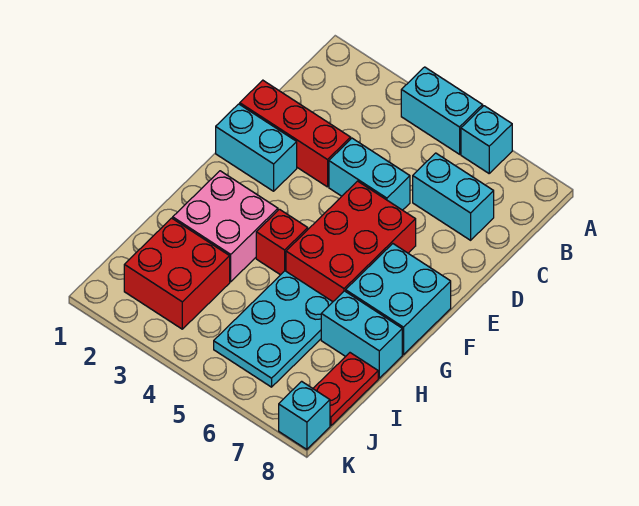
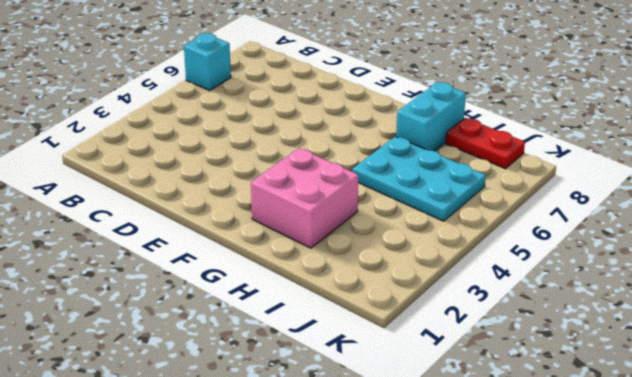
none -> cyan brick A4:A5 level 1
none -> cyan brick C6:C7 level 1
none -> red brick D1:D3 level 1

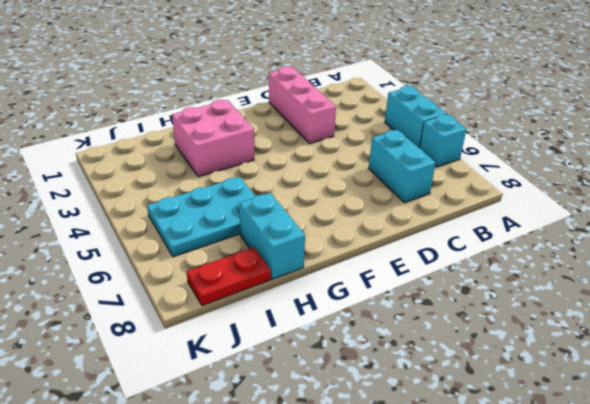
pink brick D1:D3 level 1 -> red brick D1:D3 level 1
none -> cyan brick D4:D5 level 1
none -> cyan brick E1:E2 level 1
none -> red brick E5:G6 level 1

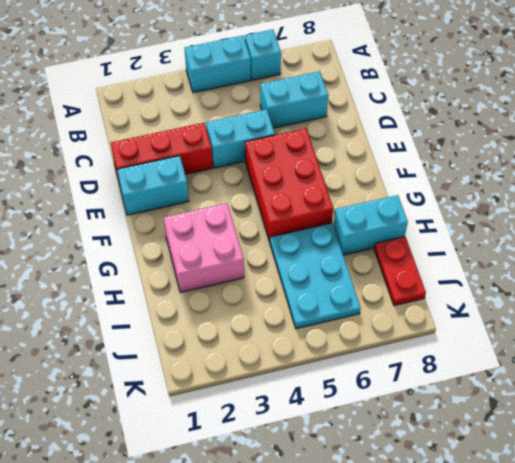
none -> cyan brick F7:G8 level 1
none -> red brick G4 level 1
none -> red brick I2:J3 level 1

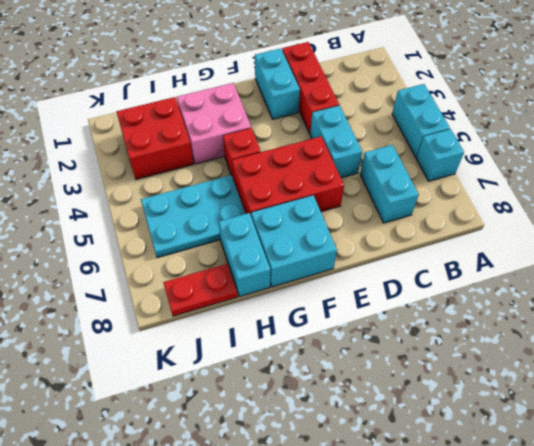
none -> cyan brick K8 level 1

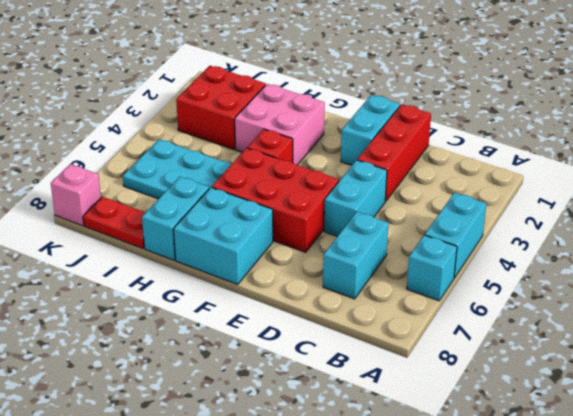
pink brick K8 level 1 -> cyan brick K8 level 1

